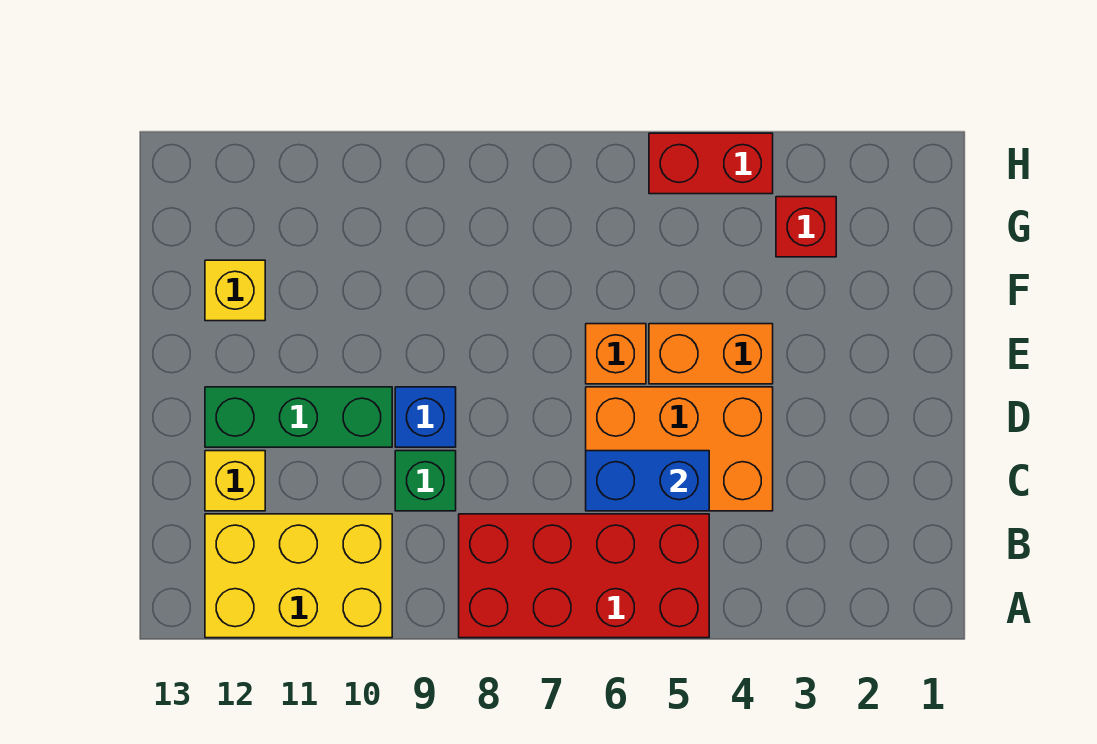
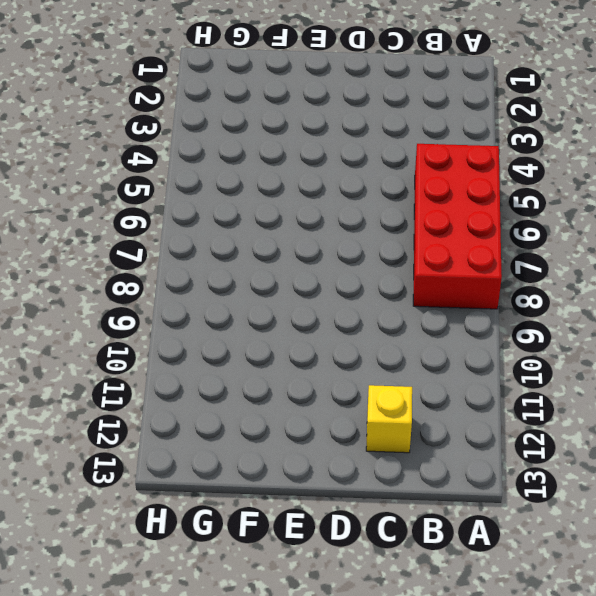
none -> yellow brick A10:B12 level 1
none -> orange brick C4:D6 level 1
none -> green brick C9 level 1

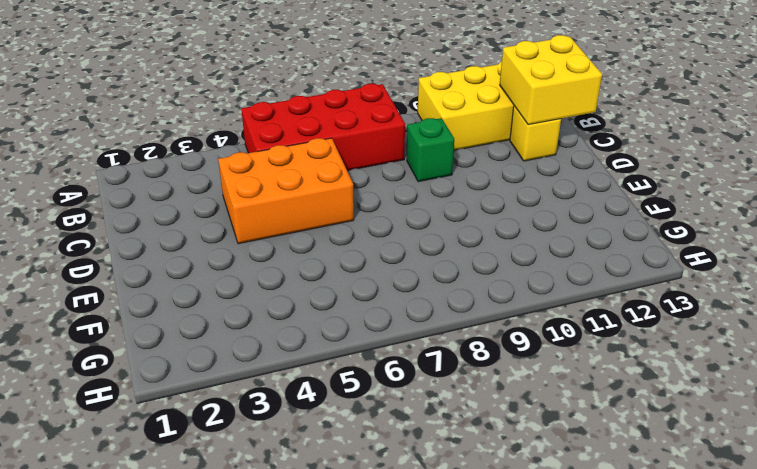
yellow brick B12:C13 level 2 -> none
none -> blue brick D9 level 1
none -> green brick D10:D12 level 1
none -> orange brick E4:E5 level 1

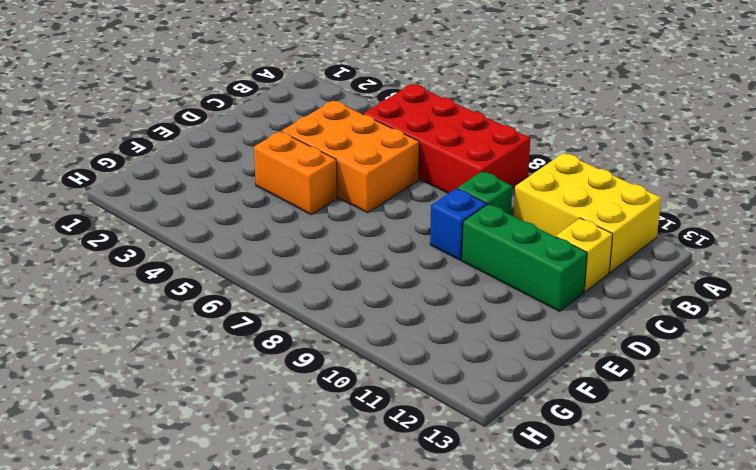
none -> orange brick E6 level 1
none -> yellow brick F12 level 1
none -> red brick G3 level 1

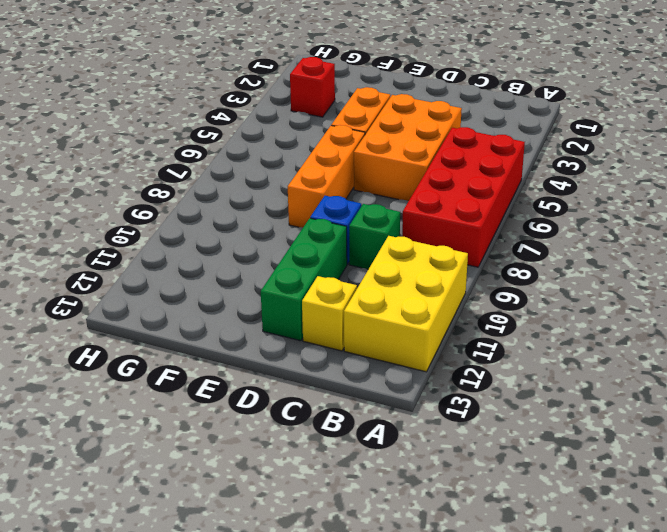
orange brick E6:E8 level 1 -> orange brick E6 level 1
none -> yellow brick F12 level 1
none -> red brick H4:H5 level 1
none -> blue brick C5:C6 level 2

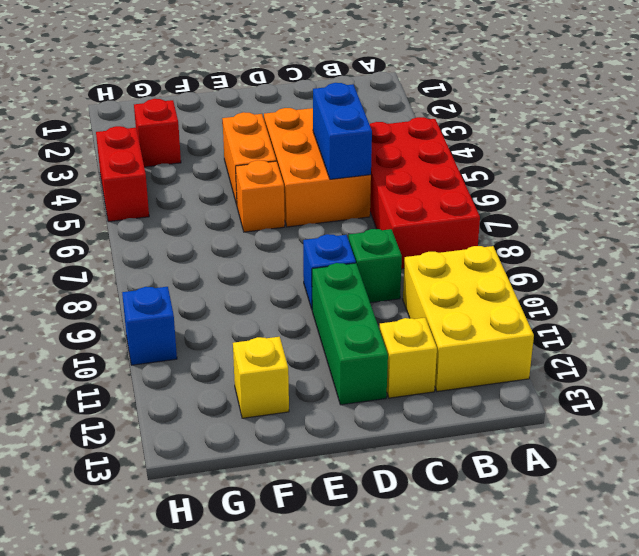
blue brick H10 level 1 -> none

